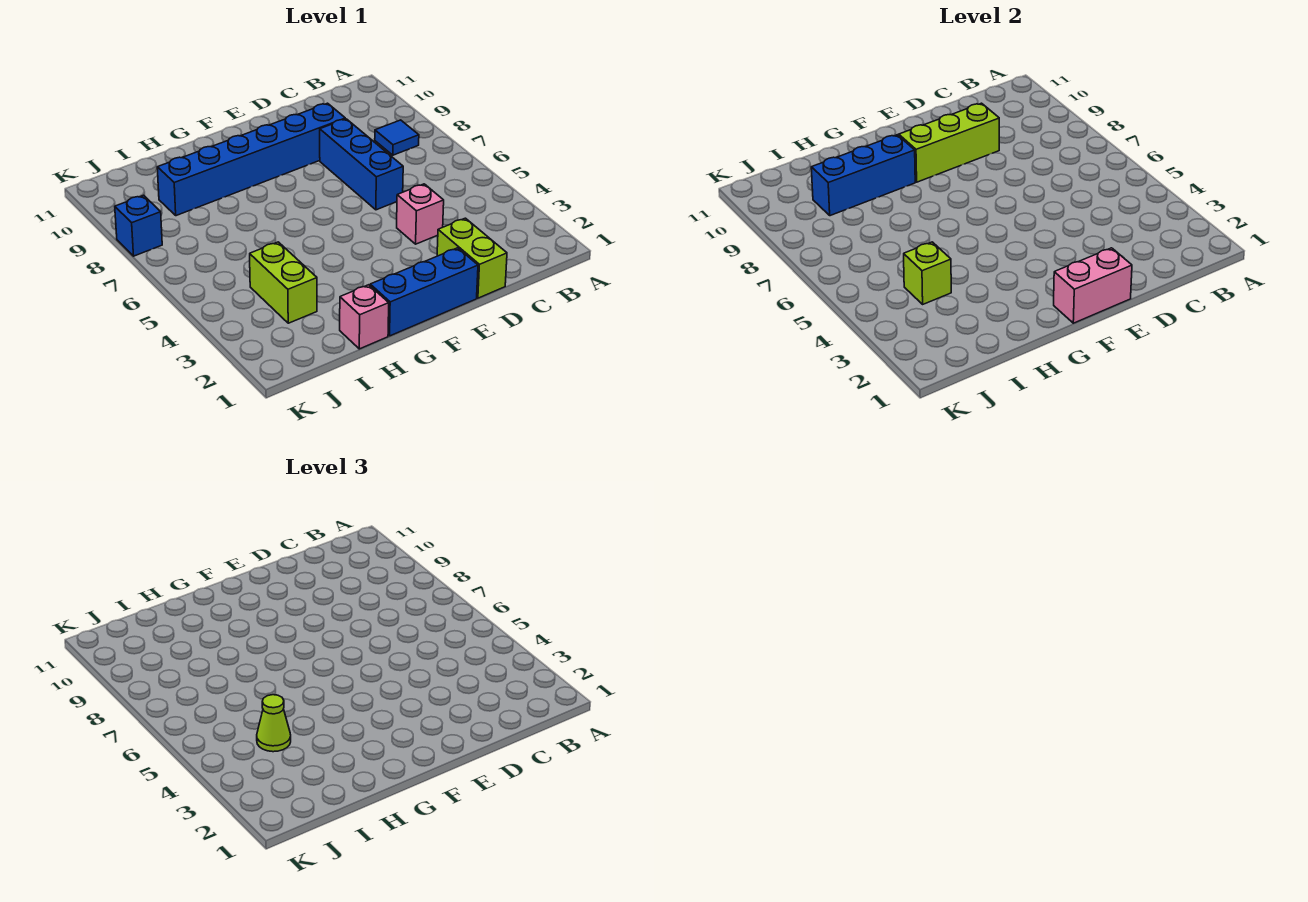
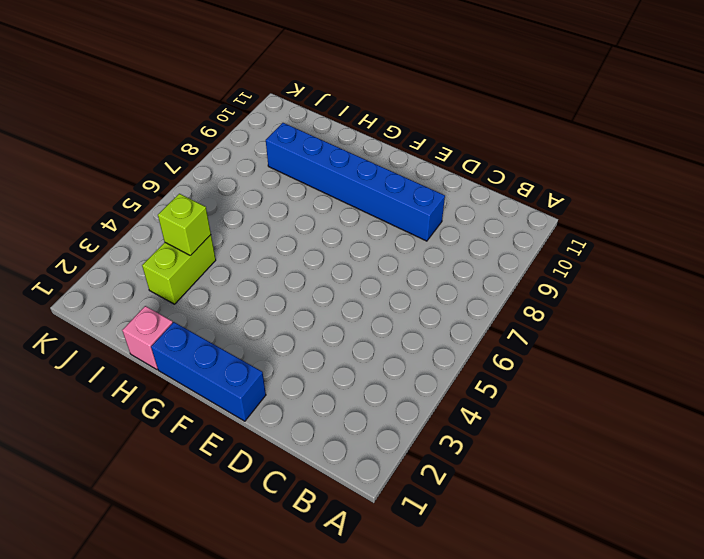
none -> blue tile B8 level 1
none -> lime brick D1:D2 level 1
none -> pink brick D4 level 1

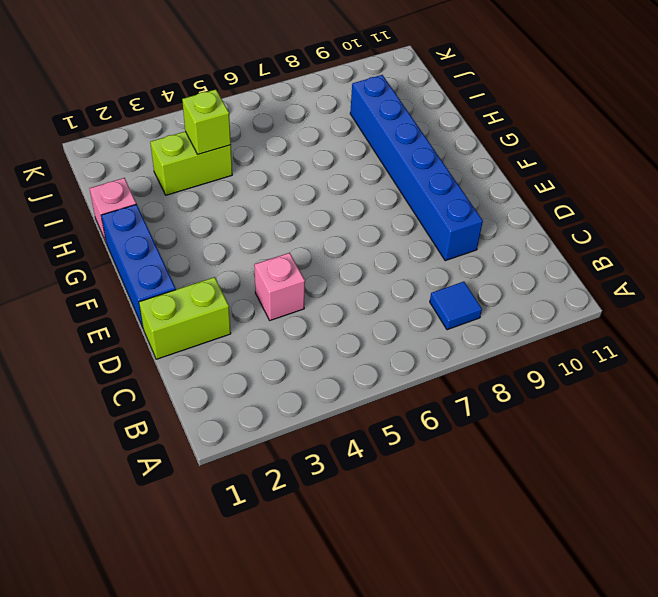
none -> blue brick D6:D8 level 1
none -> blue brick K8 level 1
none -> lime brick D9:F9 level 2

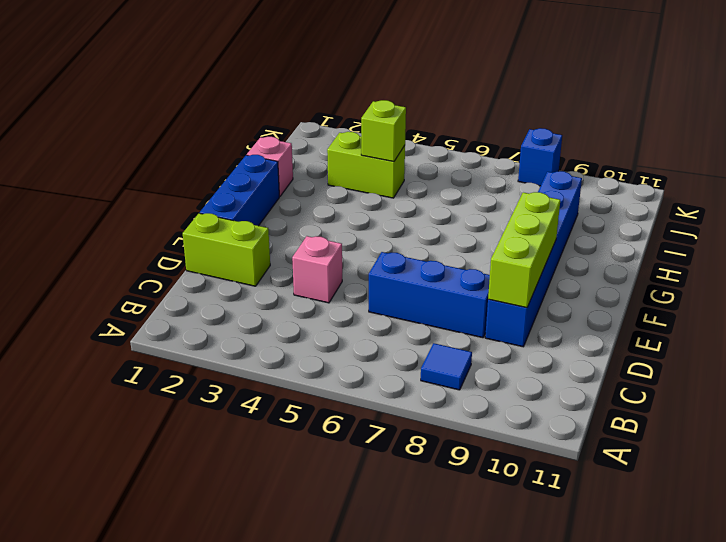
none -> pink brick E1:F1 level 2
none -> blue brick G9:I9 level 2
none -> lime cone I4 level 3

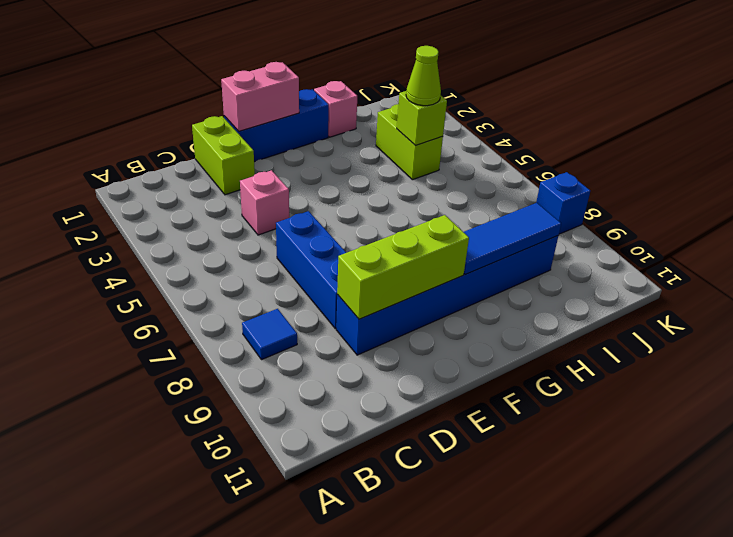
blue tile G9:I9 level 2 -> blue brick G9:I9 level 2

